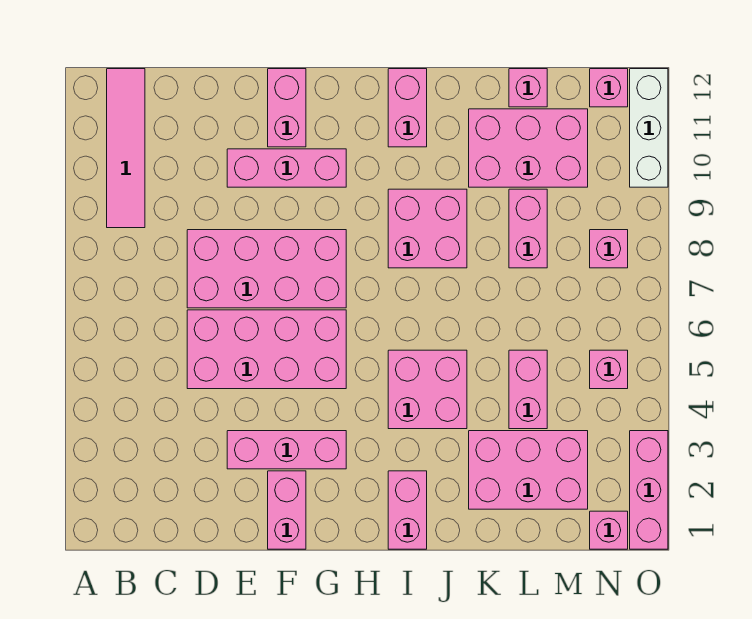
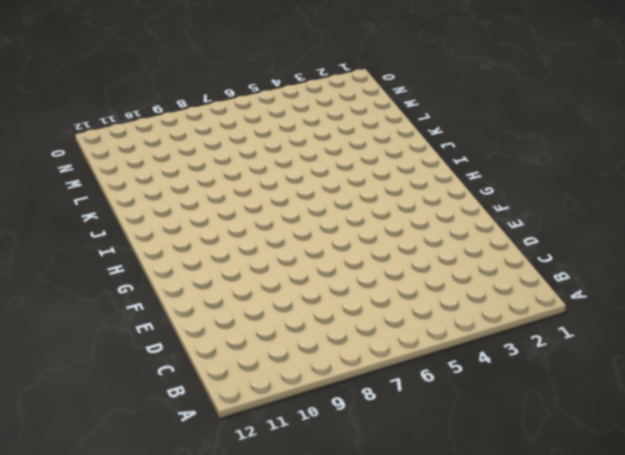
none -> pink tile B9:B12 level 1
none -> pink brick D5:G6 level 1
none -> pink brick D7:G8 level 1

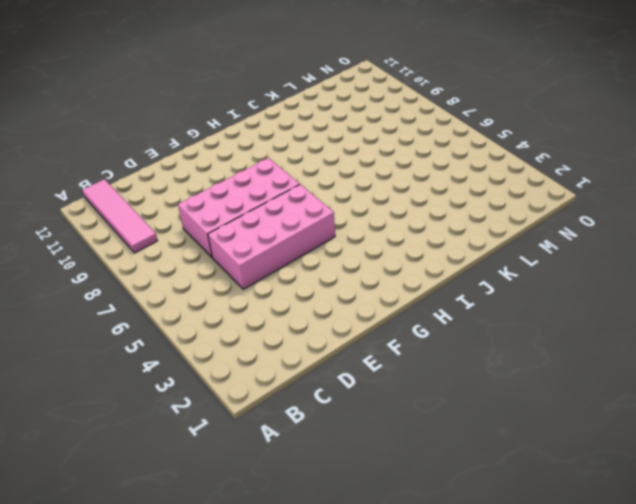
none -> pink brick E3:G3 level 1
none -> pink brick E10:G10 level 1
none -> pink brick F1:F2 level 1

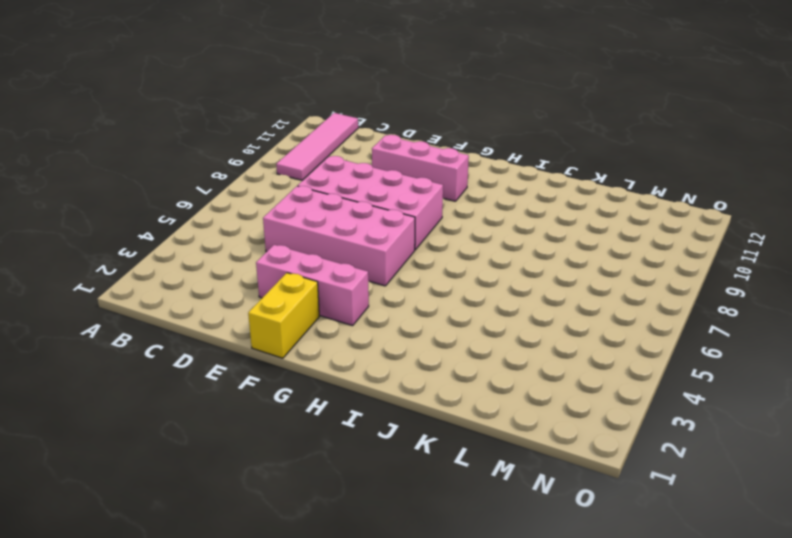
yellow brick F1:F2 level 1 -> pink brick F1:F2 level 1
none -> pink brick F11:F12 level 1
none -> pink brick I1:I2 level 1
none -> pink brick I4:J5 level 1

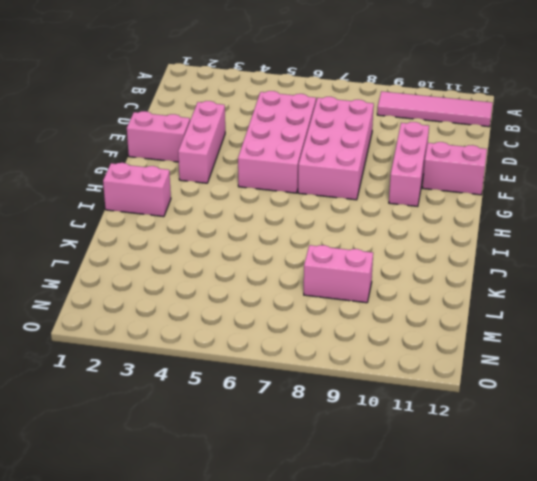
none -> pink brick I4:J5 level 1
none -> pink brick I8:J9 level 1
none -> pink brick I11:I12 level 1

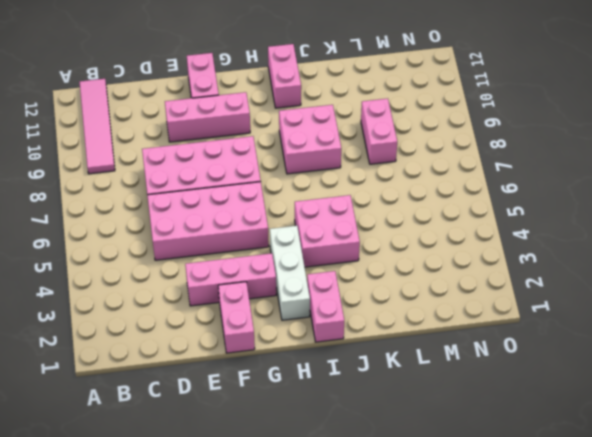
white brick H2:H4 level 1 -> white brick O10:O12 level 1
none -> pink brick K2:M3 level 1
none -> pink brick K10:M11 level 1
none -> pink brick L4:L5 level 1

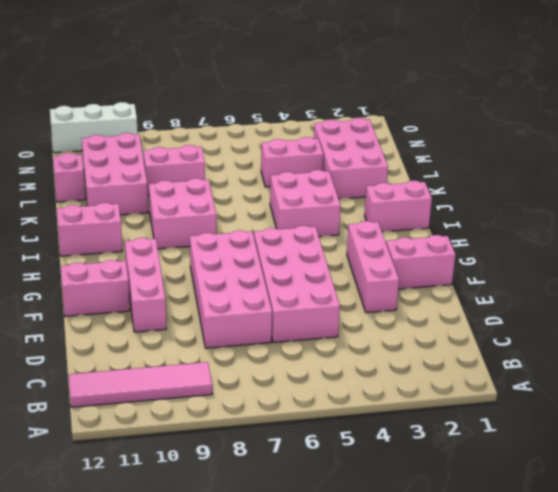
none -> pink brick N1 level 1
none -> pink brick N5 level 1
none -> pink brick N8 level 1

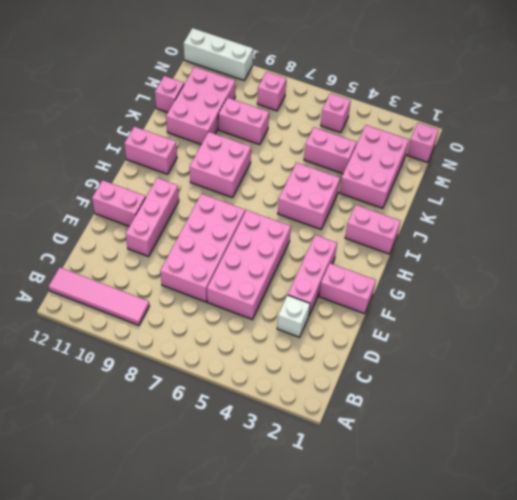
white brick D3 level 1 -> none
none -> pink brick N12 level 1
none -> pink brick O1:O3 level 1

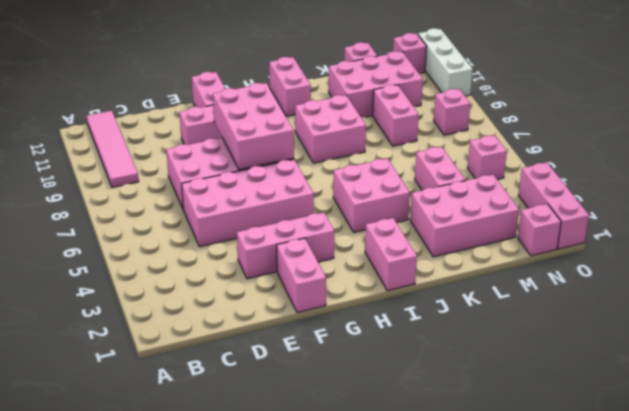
pink brick F7:G9 level 2 -> none

